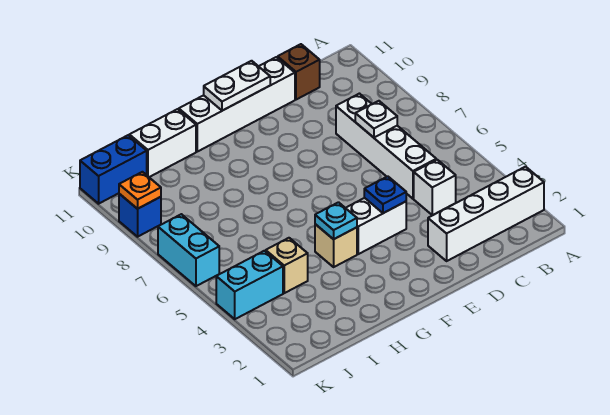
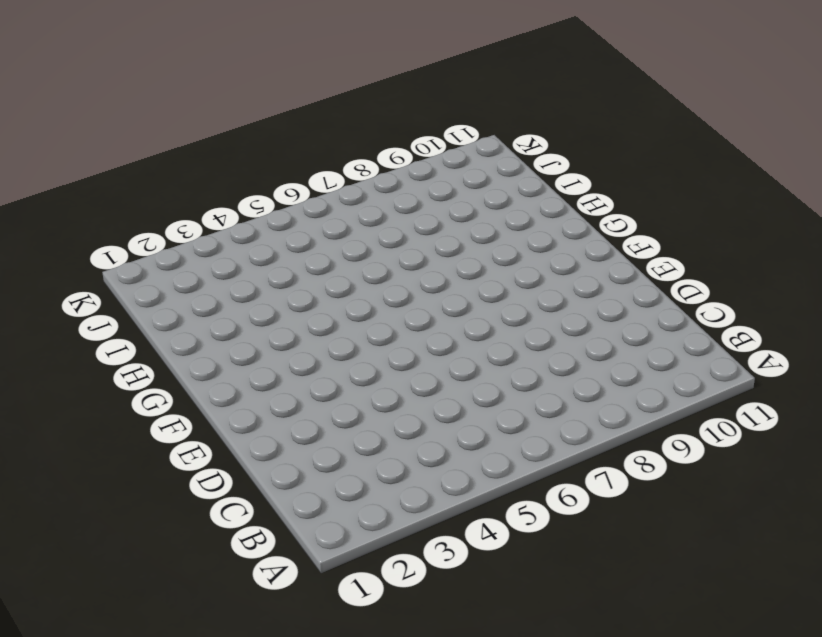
none -> white brick A2:D2 level 1
none -> white brick C4 level 1
none -> white brick C5:C8 level 1

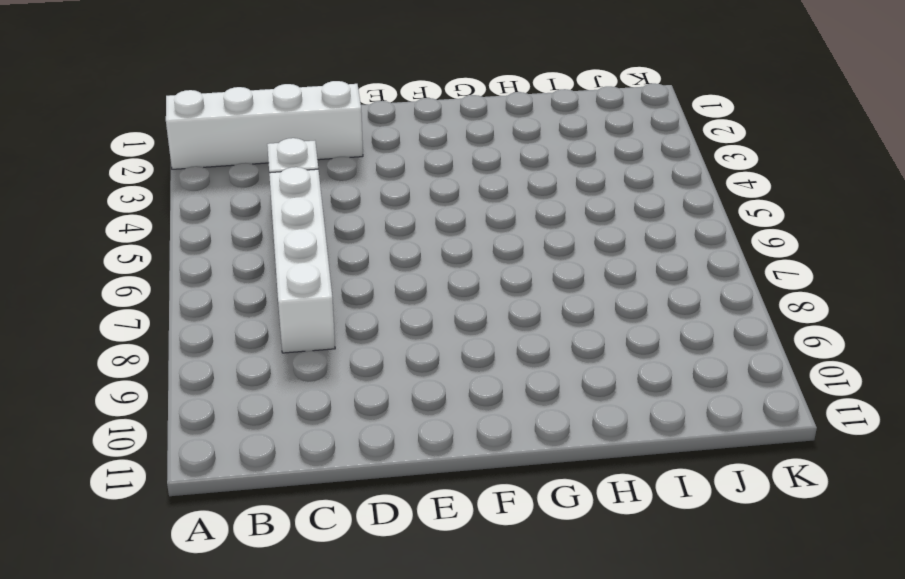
none -> brown brick C11 level 1
none -> white brick D11:G11 level 1
none -> white brick E4:F4 level 1

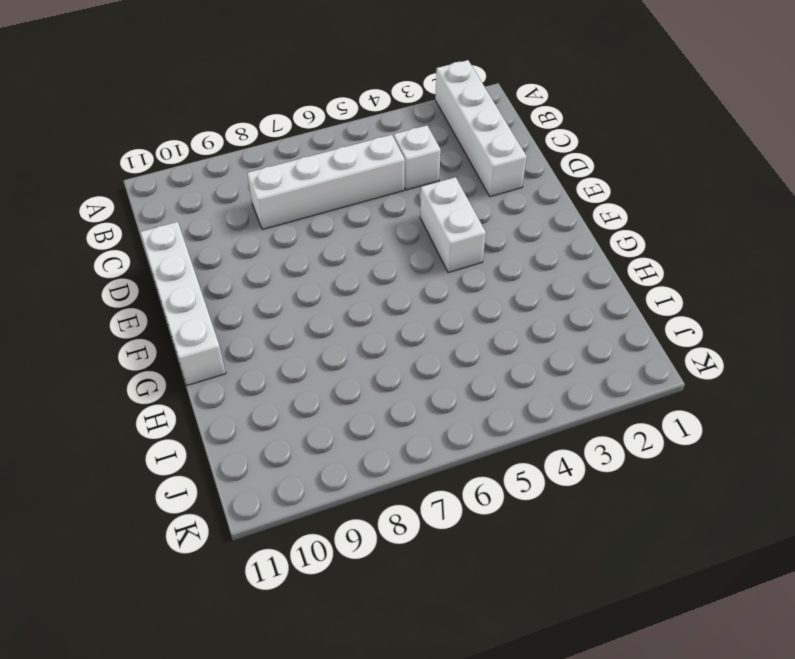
none -> brown brick C11 level 1
none -> tan brick G4 level 1
none -> white brick H11:I11 level 1

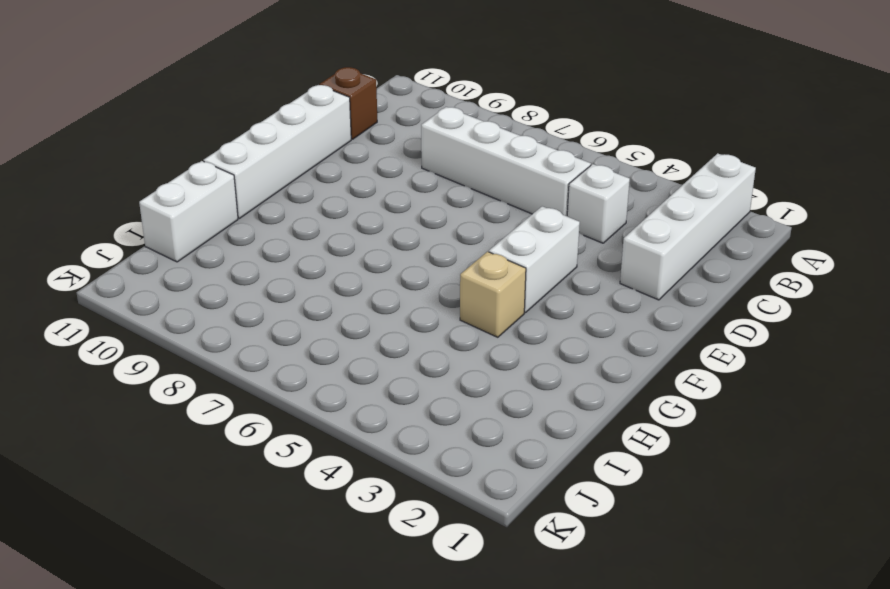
none -> tan brick I4 level 1
none -> cyan brick J4:K4 level 1
none -> blue brick J11:K11 level 1

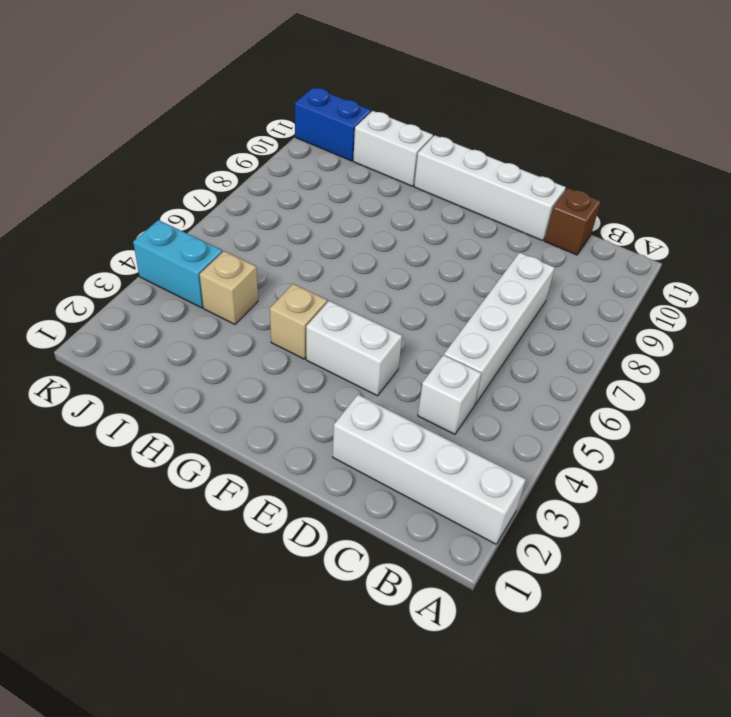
none -> cyan brick K6:K7 level 1
none -> blue brick K9 level 1
none -> white plate C7 level 2

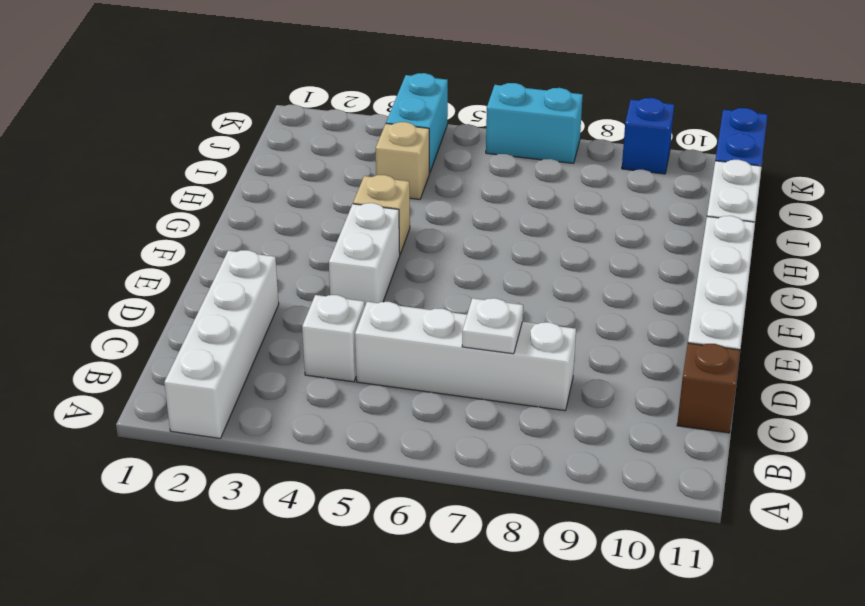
none -> blue plate E4 level 2
none -> white plate E11:F11 level 2
none -> cyan plate G4 level 2

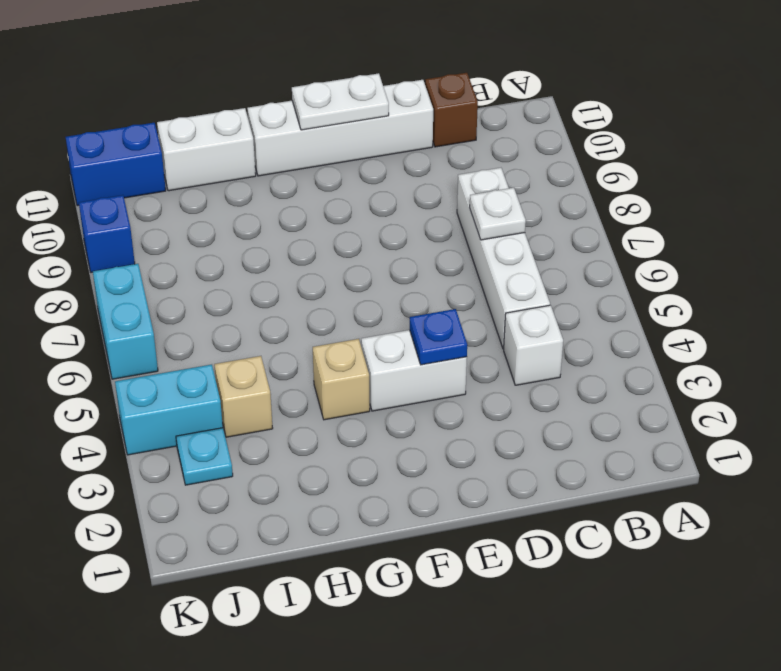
cyan plate J3 level 1 -> cyan plate G4 level 2
none -> white brick A2:D2 level 1
none -> orange plate K9 level 2

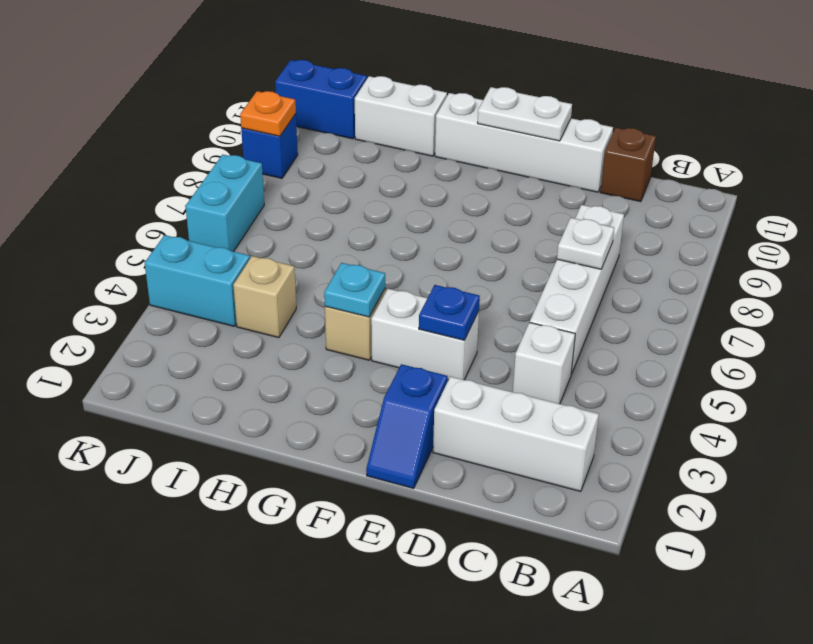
white brick B2:D2 level 1 -> white brick A2:D2 level 1
blue slope E1:E2 level 1 top 2 -> none

